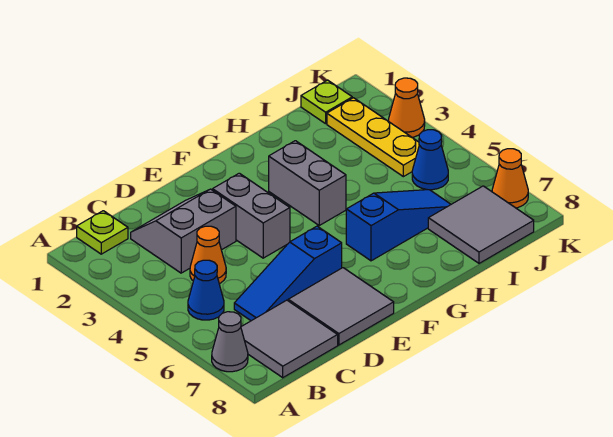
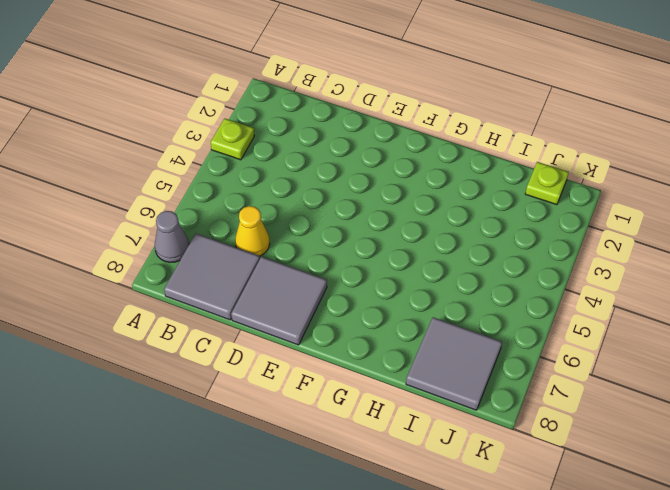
lime plate A3 level 1 -> lime plate B1 level 1
yellow cone C6 level 1 -> blue slope C6:E6 level 1 top E
none -> blue cone B5 level 1
none -> grey slope C2:D3 level 1 top 3
none -> orange cone C4 level 1

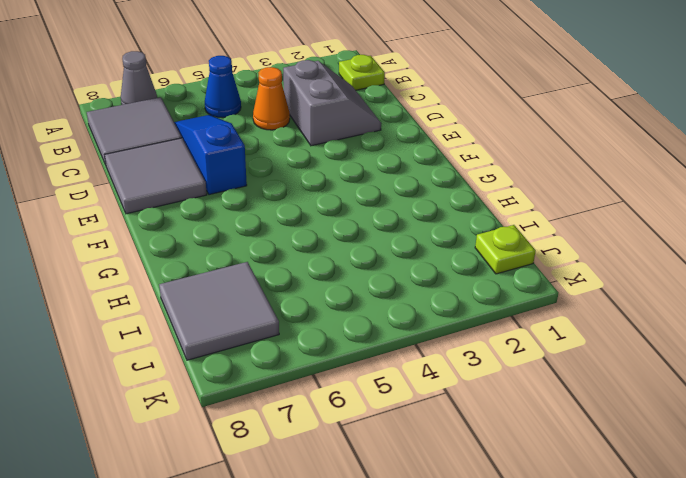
none -> grey brick E3:E4 level 1
none -> grey brick G3:G4 level 1
none -> blue slope G6:I6 level 1 top G

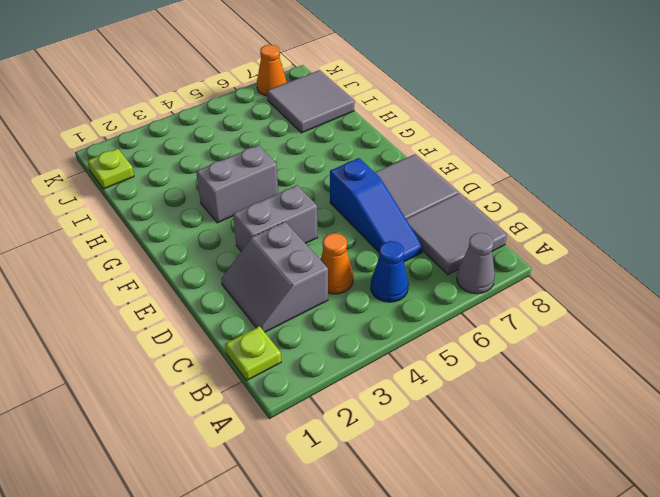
none -> blue slope G6:I6 level 1 top G
none -> yellow plate J2:J4 level 1
none -> blue cone J5 level 1

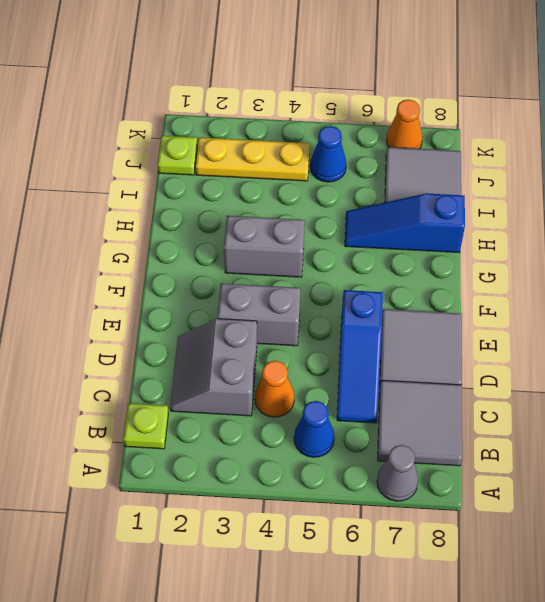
blue slope H6:H8 level 1 top 8 -> blue slope G6:I6 level 1 top G
none -> orange cone K3 level 1

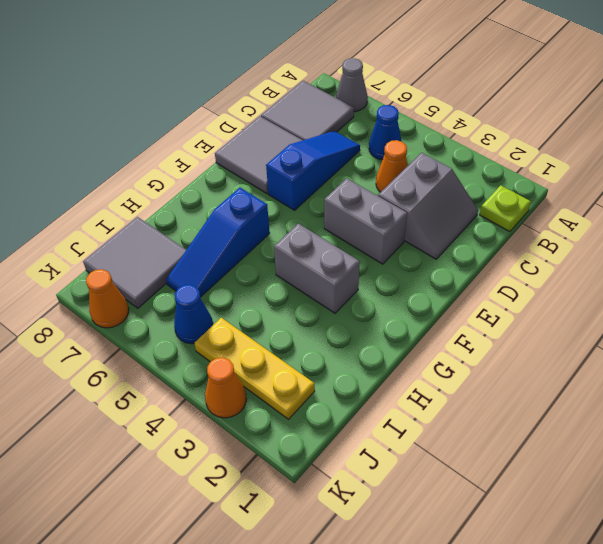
none -> lime plate J1 level 1

